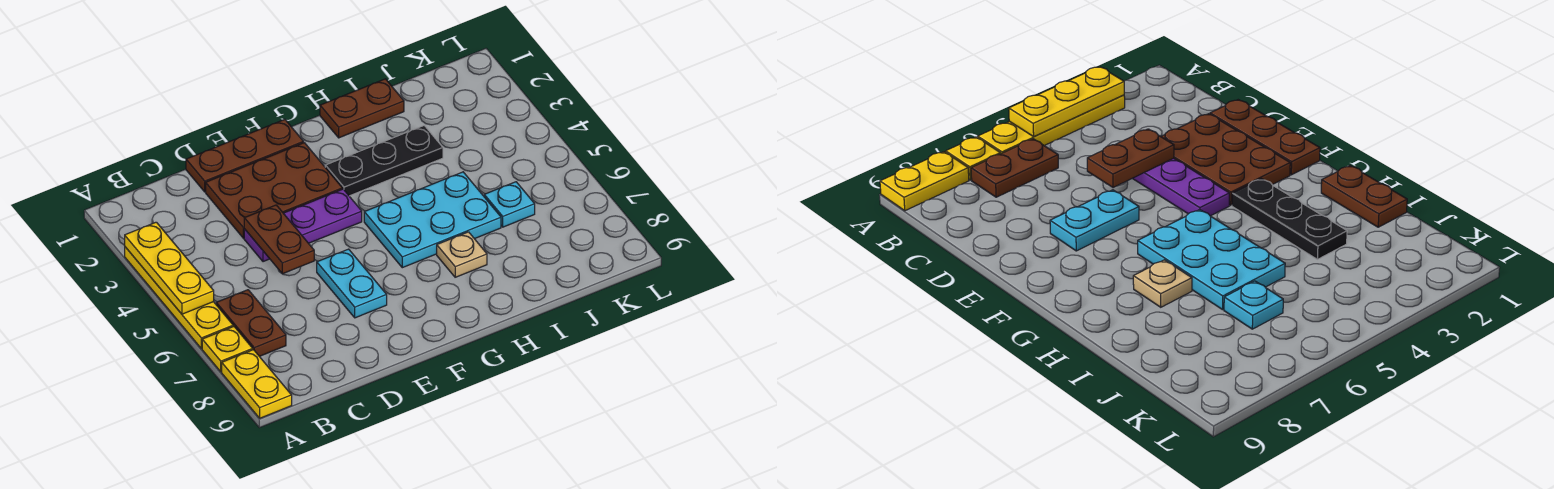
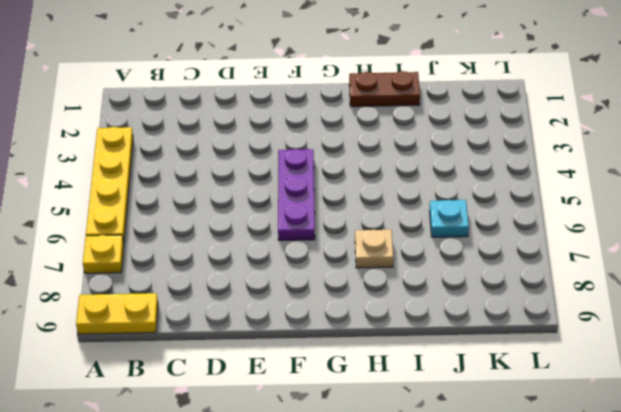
yellow plate A9:B9 level 1 -> yellow plate A8:A9 level 1
purple plate F4:F6 level 1 -> purple plate D4:F4 level 1
none -> brown plate B6:B7 level 1
none -> brown plate D1:F1 level 1
none -> brown plate D2:F3 level 1

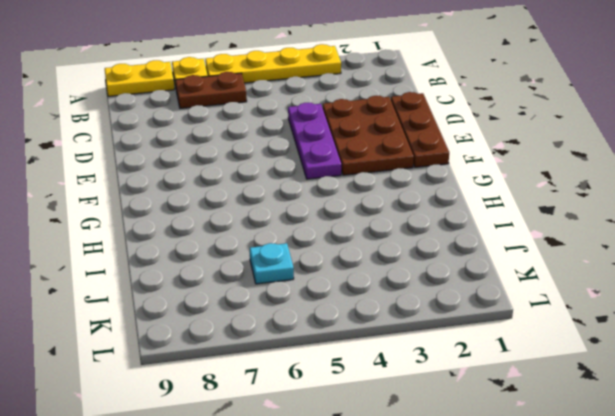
none -> cyan plate E6:E7 level 1
none -> black plate G3:I3 level 1
none -> cyan plate G5:I6 level 1

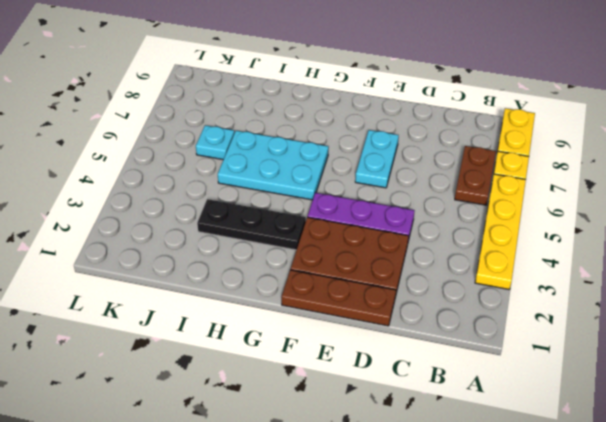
none -> brown plate H1:I1 level 1
none -> tan plate H7 level 1
none -> yellow plate A3:A5 level 2

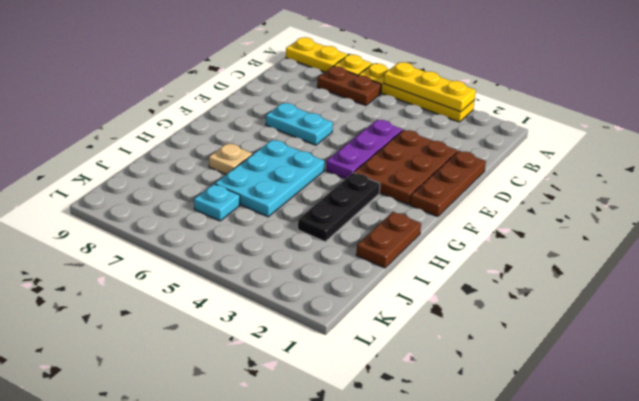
none -> brown plate D4:D5 level 2

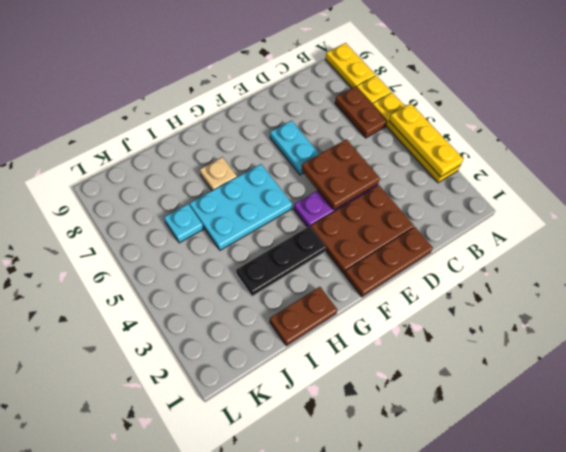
brown plate D4:E5 level 2 -> brown plate D4:D5 level 2

